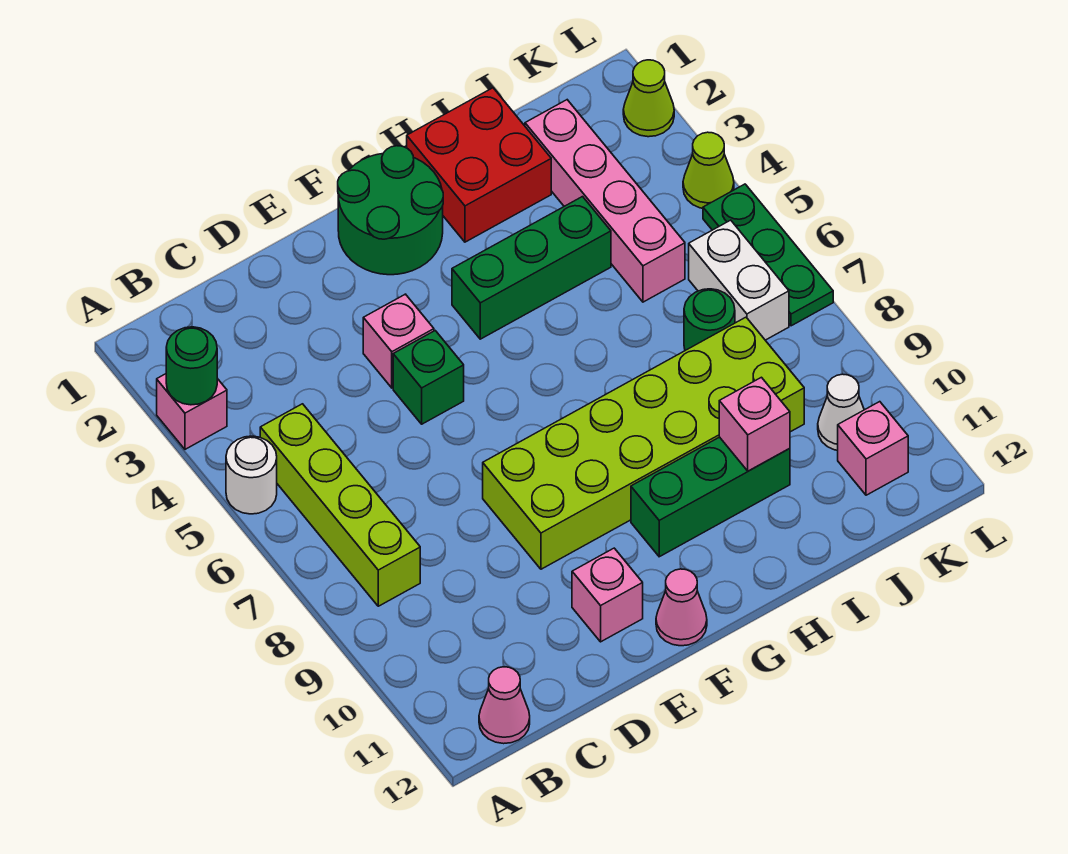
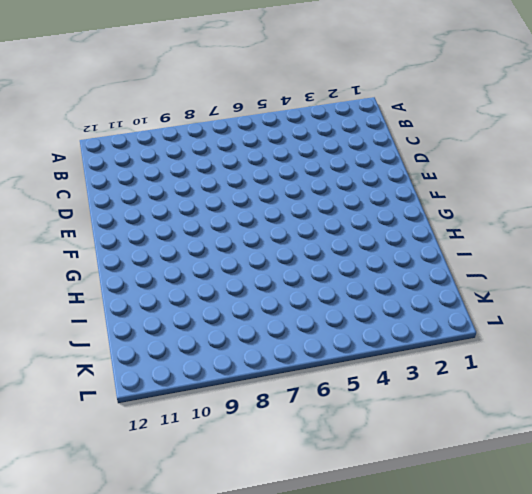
none -> pink brick A3 level 1
none -> white round brick A5 level 1
none -> lime brick B5:B8 level 1

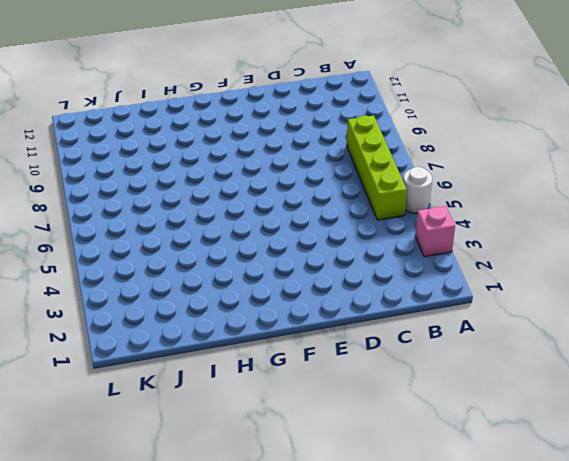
none -> pink cone B12 level 1
none -> pink brick E4 level 1
none -> green brick E5 level 1

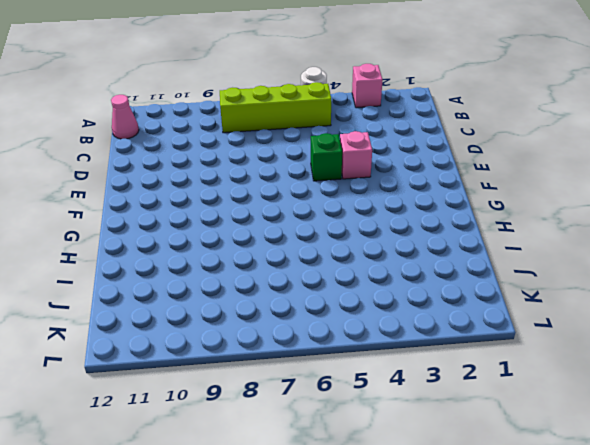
none -> lime brick E8:J9 level 1
none -> pink brick E11 level 1
none -> green round brick F1:G2 level 1

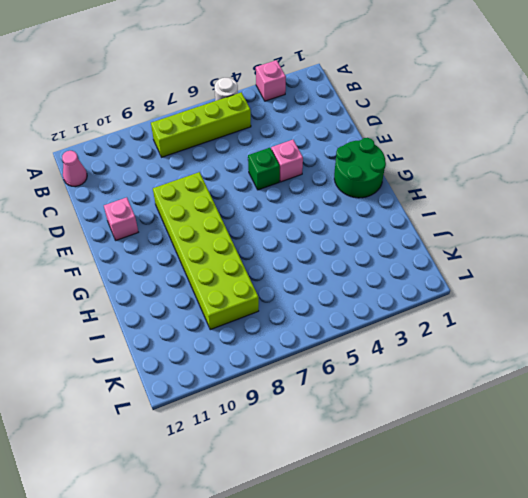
none -> pink cone F12 level 1
none -> green brick G4:I4 level 1
none -> green brick G10:I10 level 1

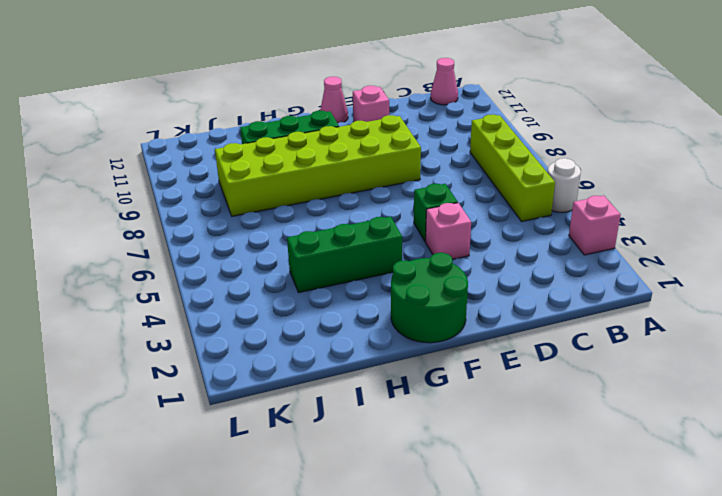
none -> red brick H1:I2 level 1
none -> pink brick J2:J5 level 1
none -> green round brick J7 level 1

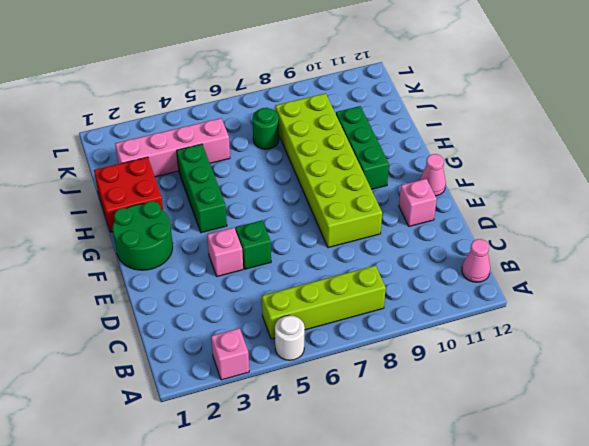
none -> white brick K6:K7 level 1
none -> white cone K10 level 1
none -> pink brick K11 level 1

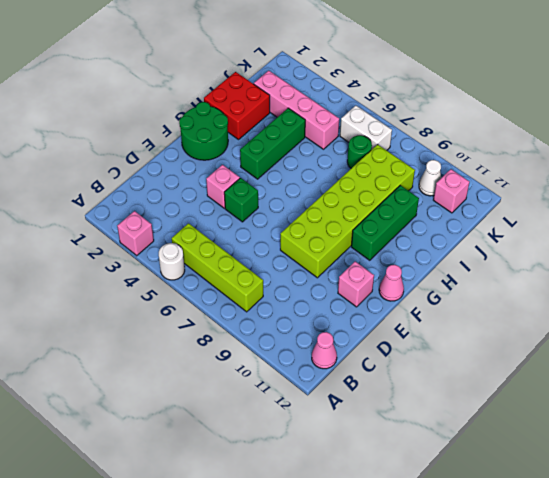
none -> lime cone L2 level 1
none -> lime cone L4 level 1
none -> green plate L5:L7 level 1

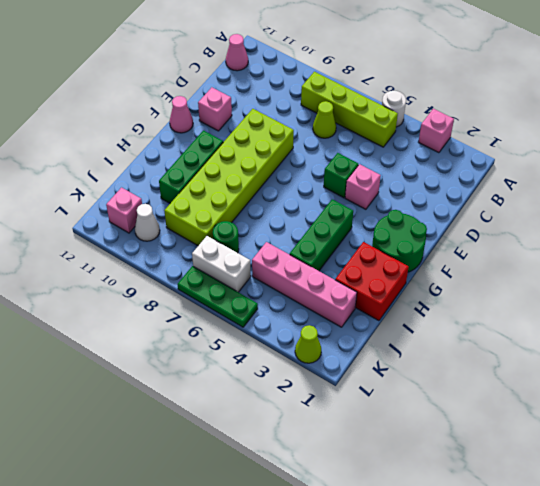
lime cone C7 level 1 -> lime cone L4 level 1
none -> green round brick A3 level 2
none -> pink brick I10 level 2

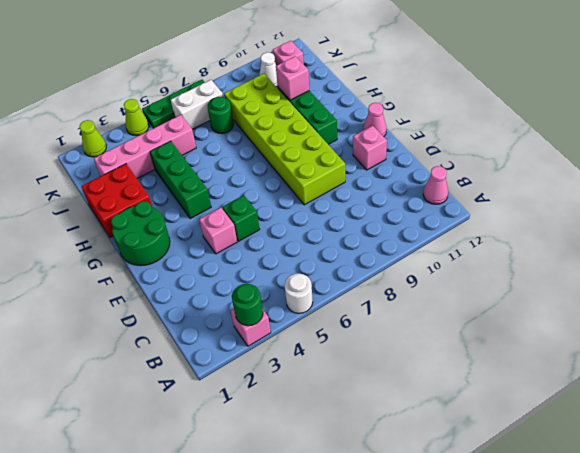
none -> lime brick B5:B8 level 1

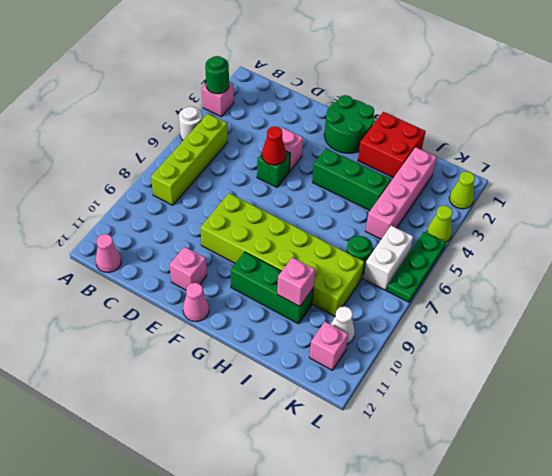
red cone E5 level 2 -> none

